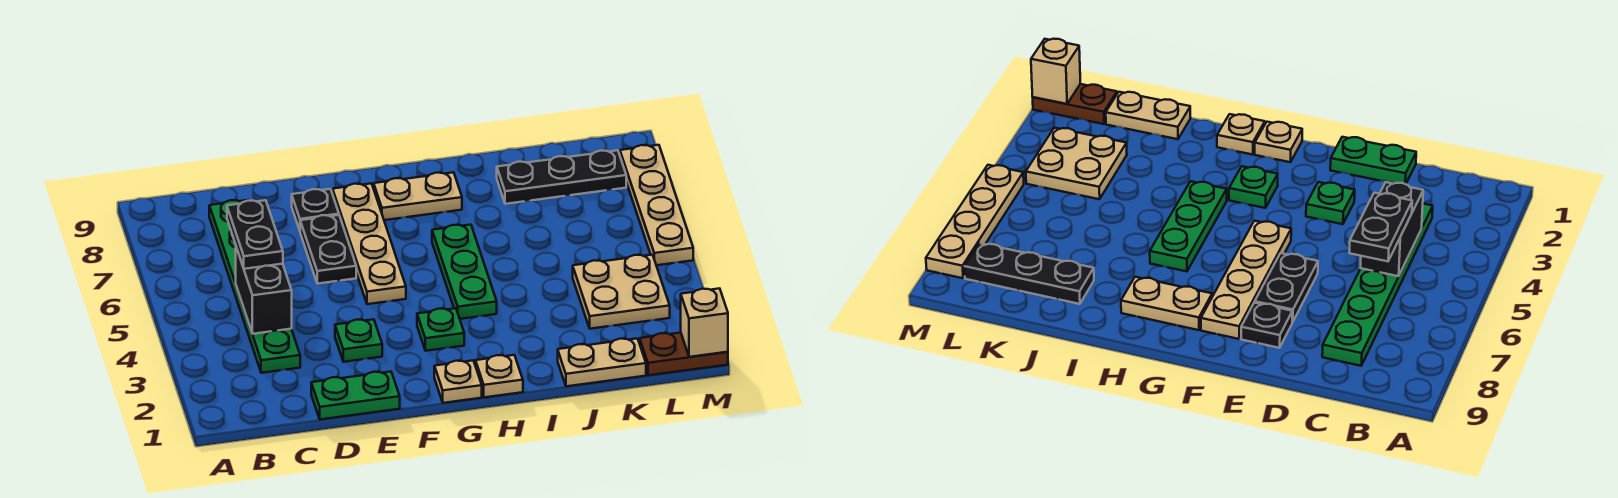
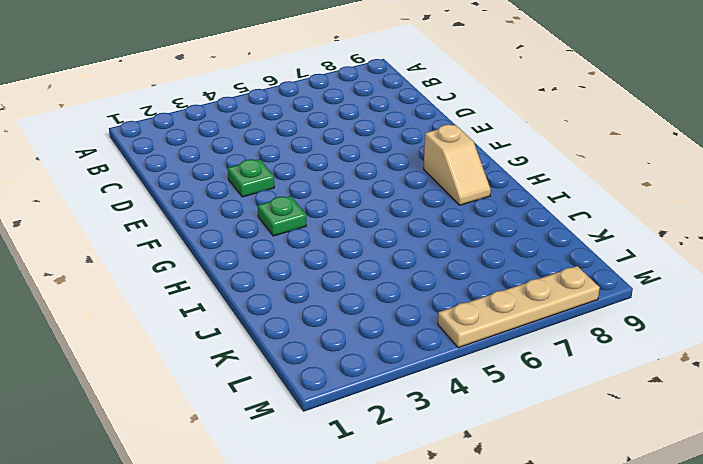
tan slope G8:H8 level 1 top G -> tan plate G8:H8 level 1
none -> green plate C3:C8 level 1
none -> green plate D1:E1 level 1
none -> black plate E6:E7 level 1

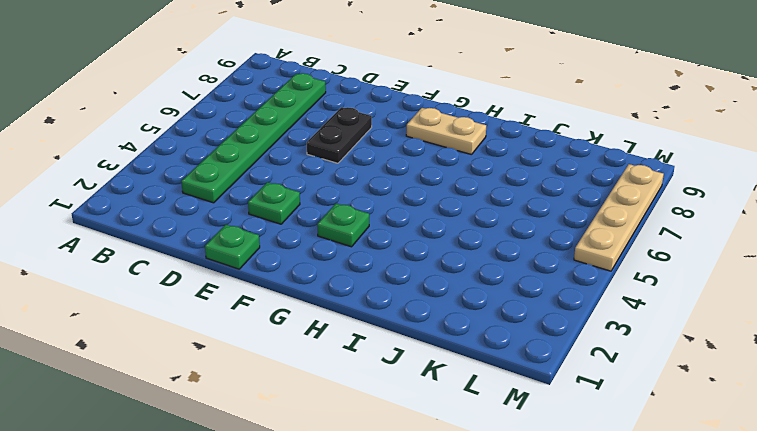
green plate E1 level 1 -> green plate D1:E1 level 1
none -> black plate E8 level 1
none -> tan plate F5:F8 level 1
none -> tan plate G1 level 1

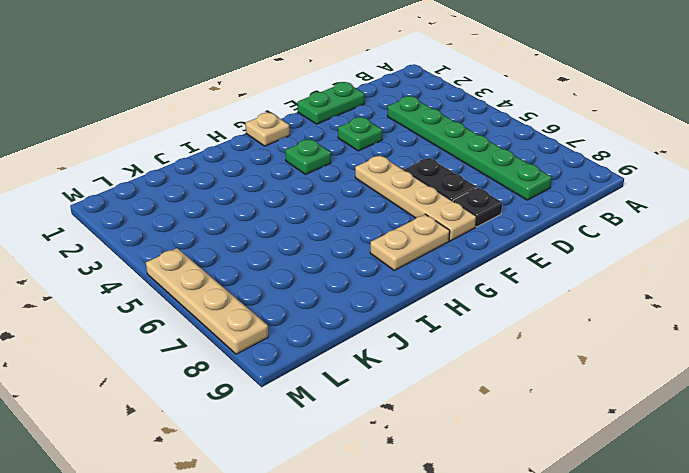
none -> tan plate H1 level 1
none -> green plate H4:H6 level 1
none -> tan plate J1:K1 level 1

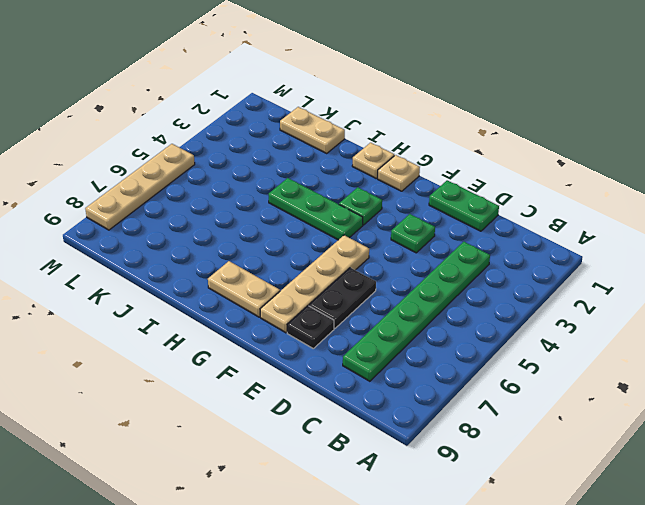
green plate G4:I4 level 1 -> green plate H4:H6 level 1
none -> black plate J8:L8 level 1
none -> tan plate K3:L4 level 1
none -> brown plate L1:M1 level 1

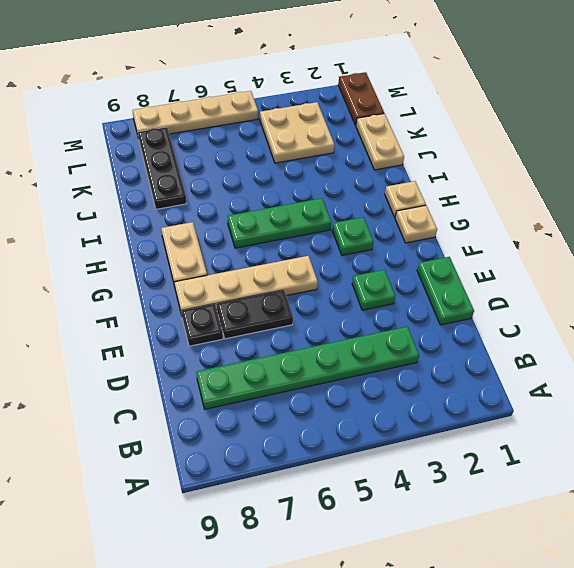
none -> black brick C4:C5 level 2
none -> tan brick M1 level 2
none -> black plate C5:C6 level 3

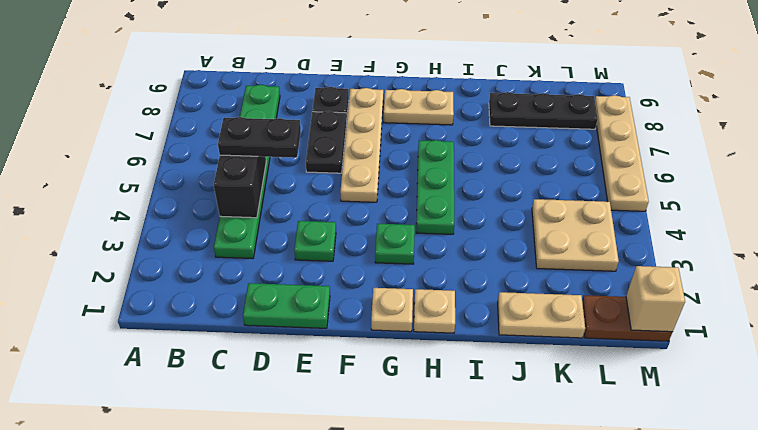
black plate C5:D5 level 3 -> black plate C5:C6 level 3

